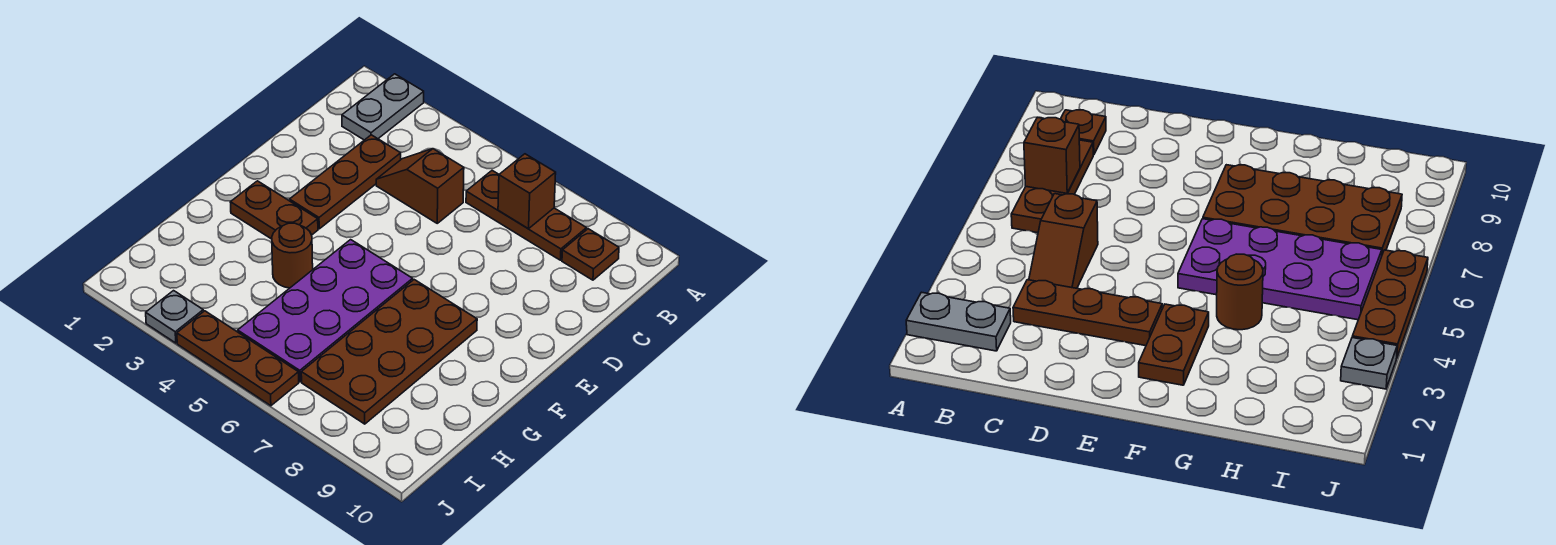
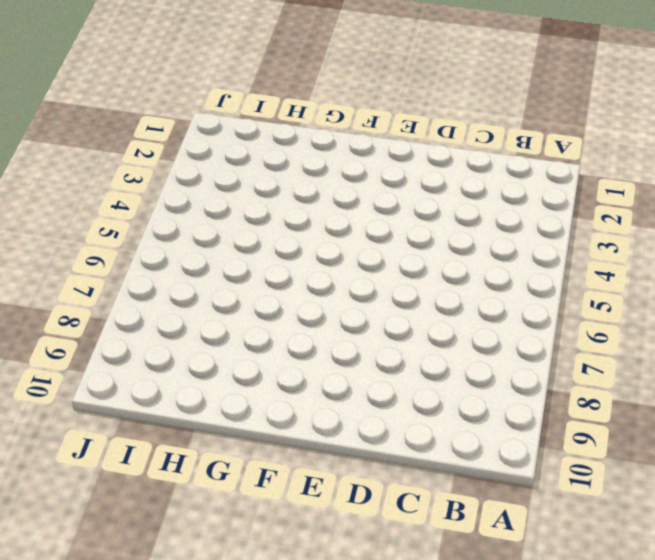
none -> grey plate A2:B2 level 1
none -> brown plate B6:B8 level 1
none -> brown plate B9 level 1

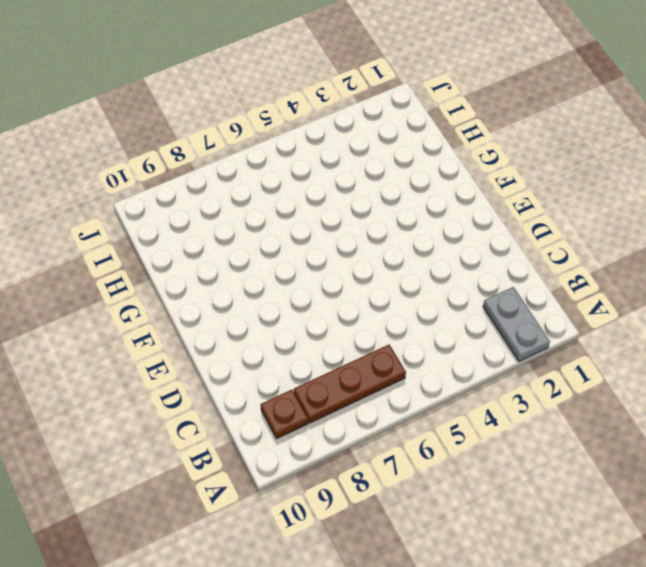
none -> brown plate C3:E3 level 1
none -> brown slope C4:C5 level 1 top 5
none -> brown plate F2:F3 level 1

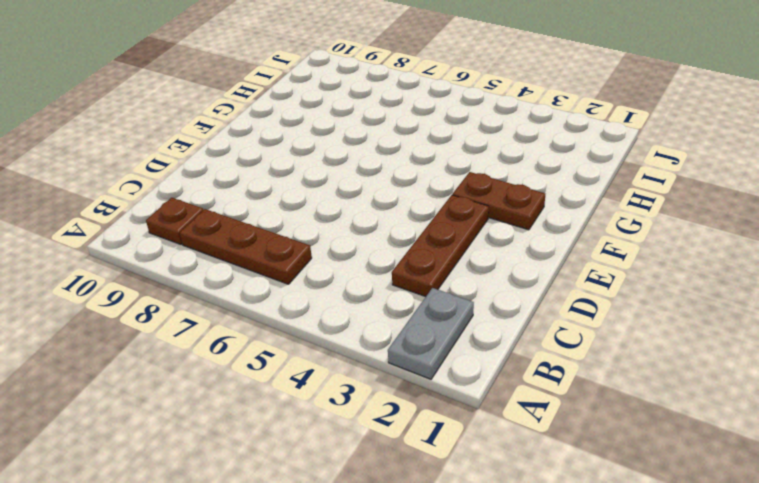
none -> brown slope C4:C5 level 1 top 5
none -> purple plate F5:I6 level 1
none -> brown plate F7:I8 level 1

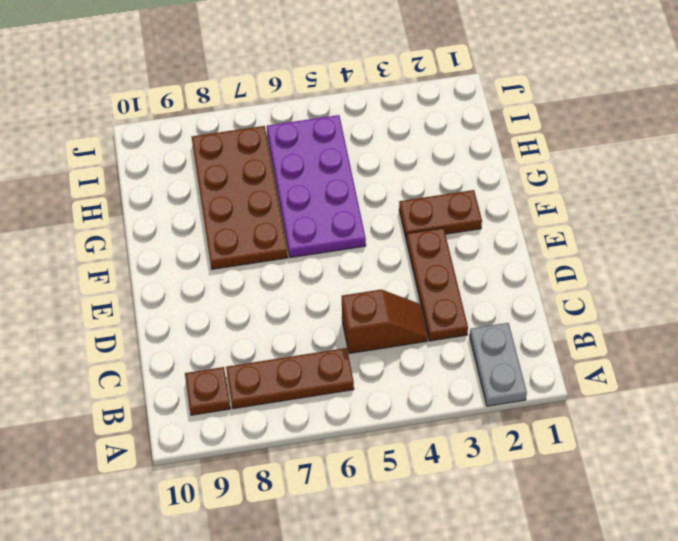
none -> brown round brick G4 level 1
none -> grey plate J3 level 1
none -> brown plate J4:J6 level 1

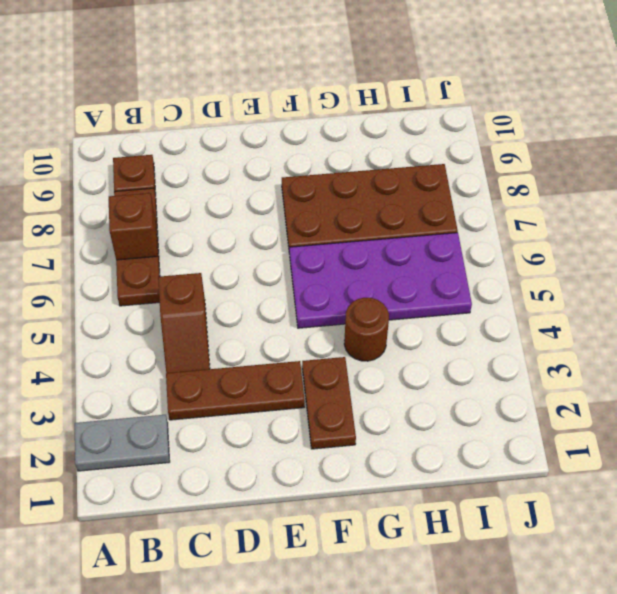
none -> grey plate J3 level 1
none -> brown plate J4:J6 level 1

